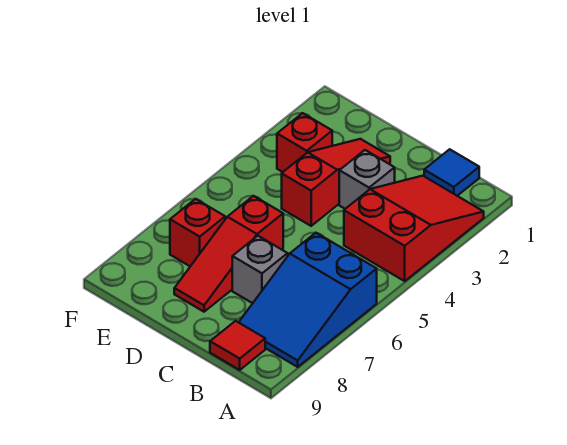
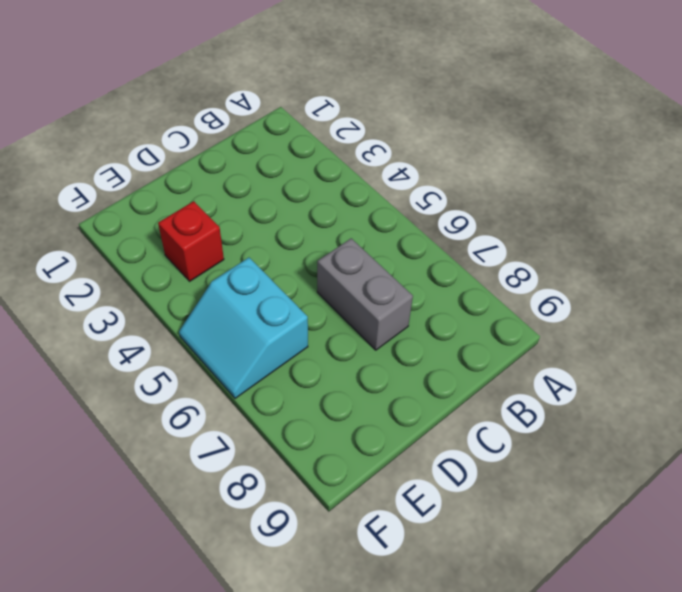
grey brick C6:C7 level 1 -> grey brick C7 level 1
cyan slope E5:F6 level 1 top E -> none
none -> red slope A2:B4 level 1 top 4
none -> blue slope A6:B8 level 1 top 6

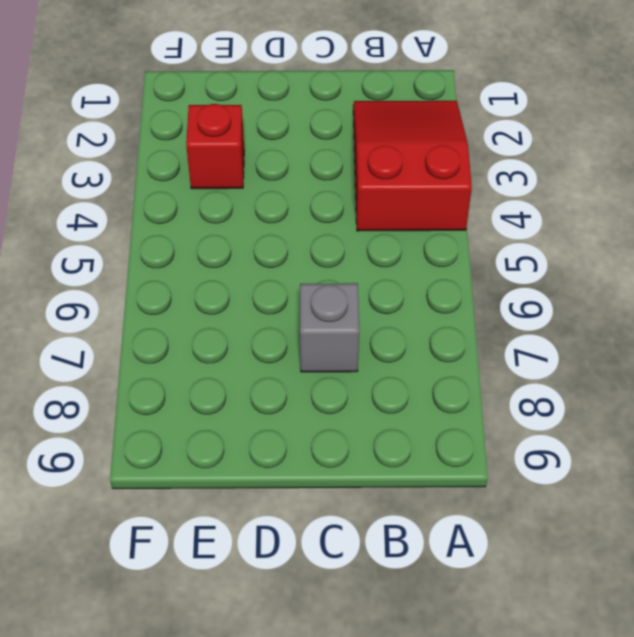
none -> blue slope A6:B8 level 1 top 6
none -> blue tile B1 level 1

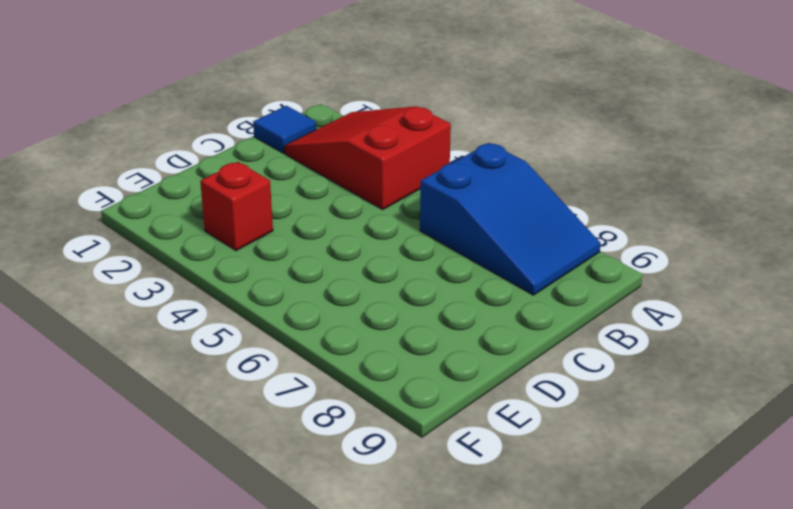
none -> red tile B9 level 1
none -> grey brick C3 level 1

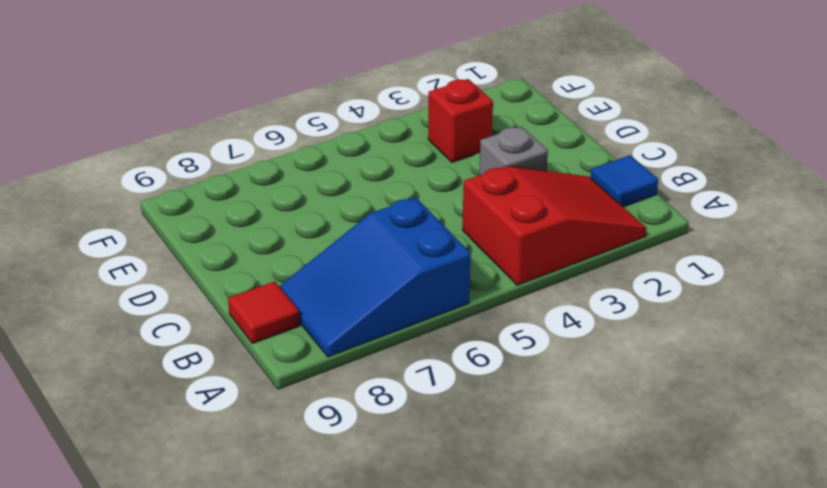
none -> grey brick C7 level 1
none -> red slope D2:D4 level 1 top 4

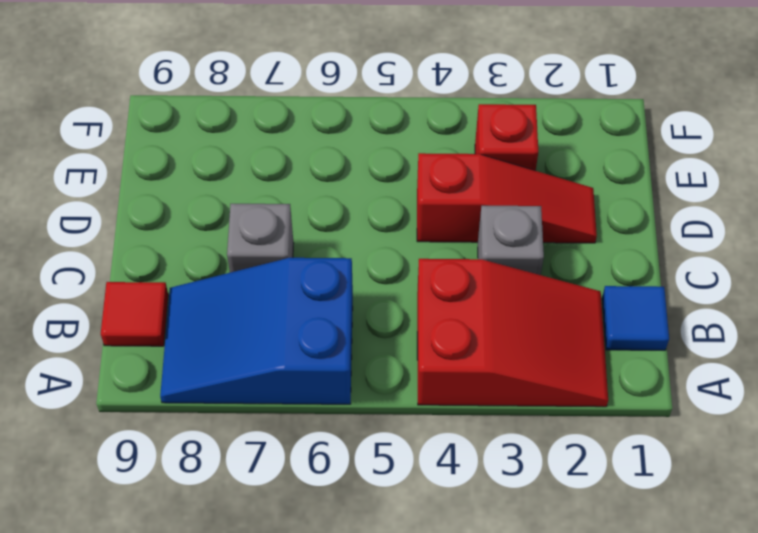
none -> red slope D6:D8 level 1 top 6
none -> red brick E7 level 1

